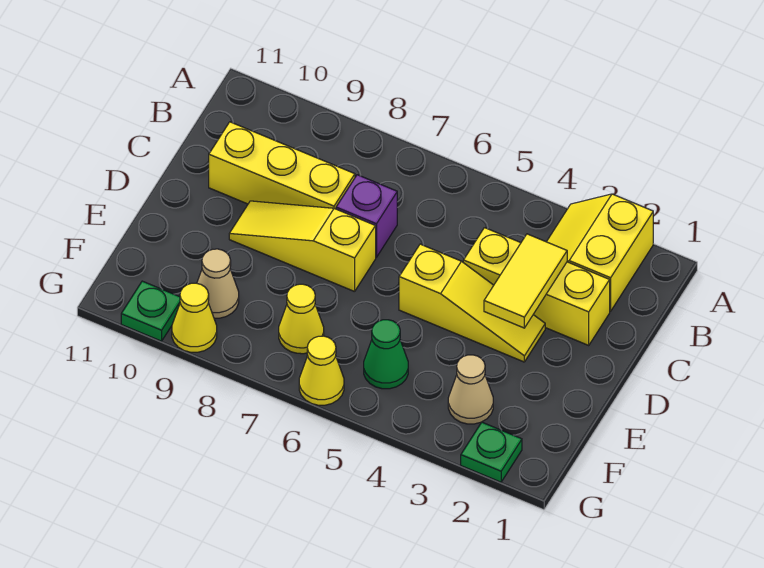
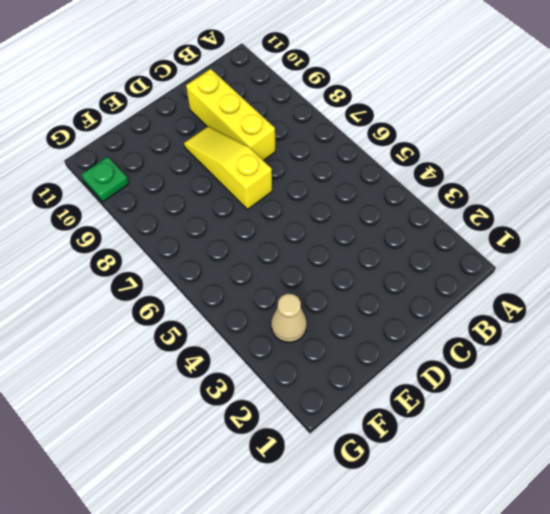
none -> yellow slope A2:B3 level 1 top 2
none -> yellow brick C2:C4 level 1
none -> purple brick C7 level 1

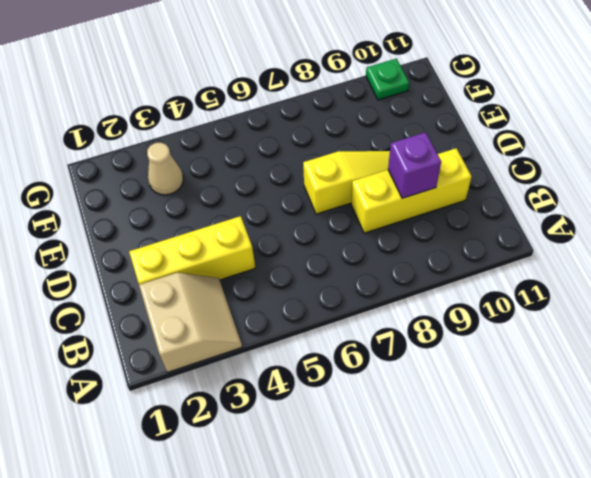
tan slope A2:B3 level 1 top 2 -> yellow slope A2:B3 level 1 top 2
purple brick C9 level 2 -> purple brick C7 level 1
none -> yellow slope D3:D5 level 1 top 5
none -> green cone F5 level 1
none -> yellow cone F7 level 1

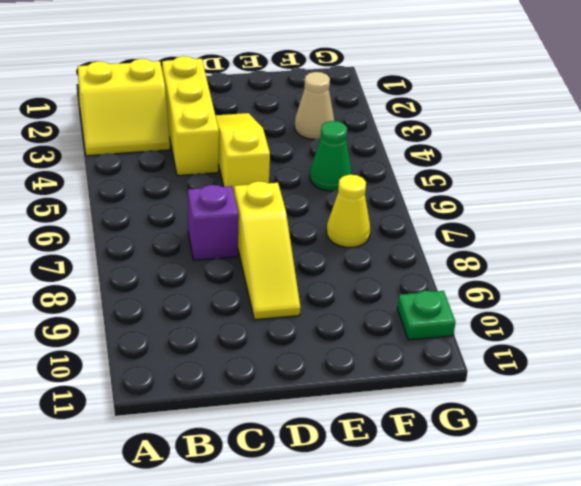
none -> yellow brick C8:C10 level 1
none -> tan cone F9 level 1
none -> green plate G2 level 1

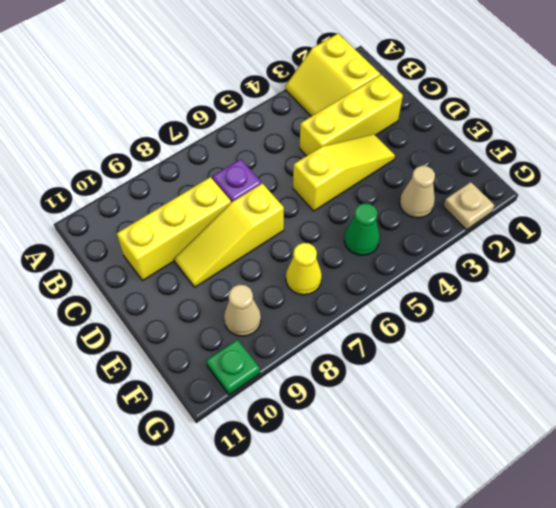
tan plate G2 level 1 -> green plate G2 level 1
none -> yellow cone G6 level 1
none -> yellow cone G9 level 1
none -> yellow tile C3:D3 level 2

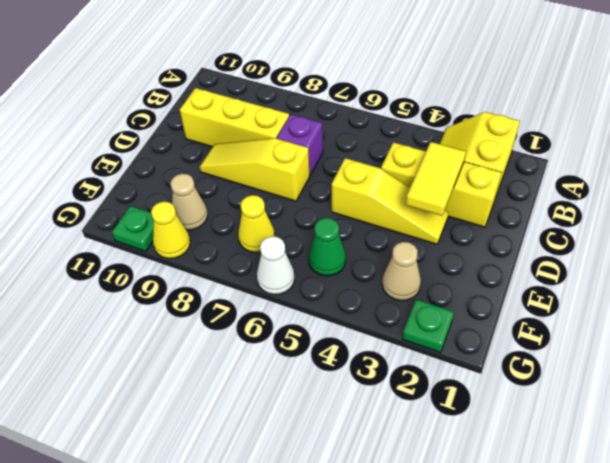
white cone G6 level 1 -> yellow cone G6 level 1

